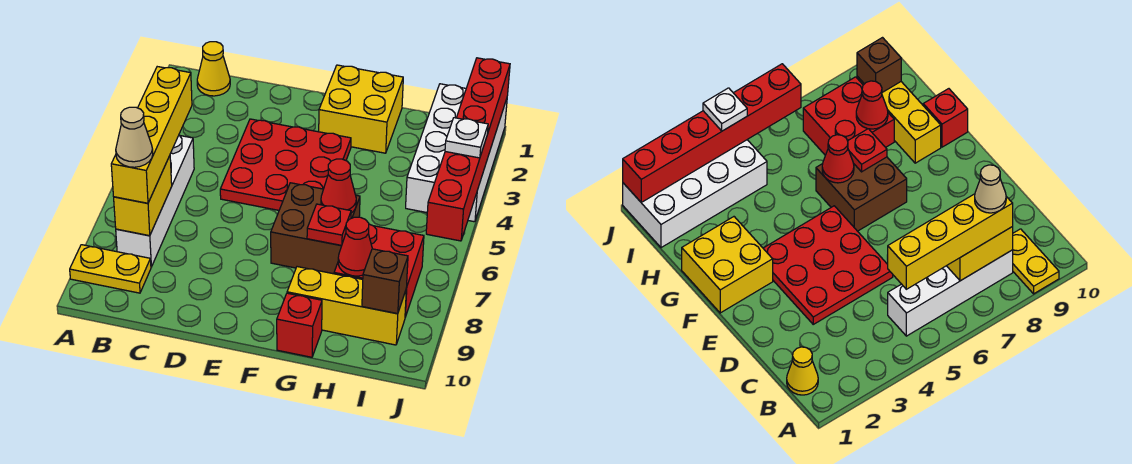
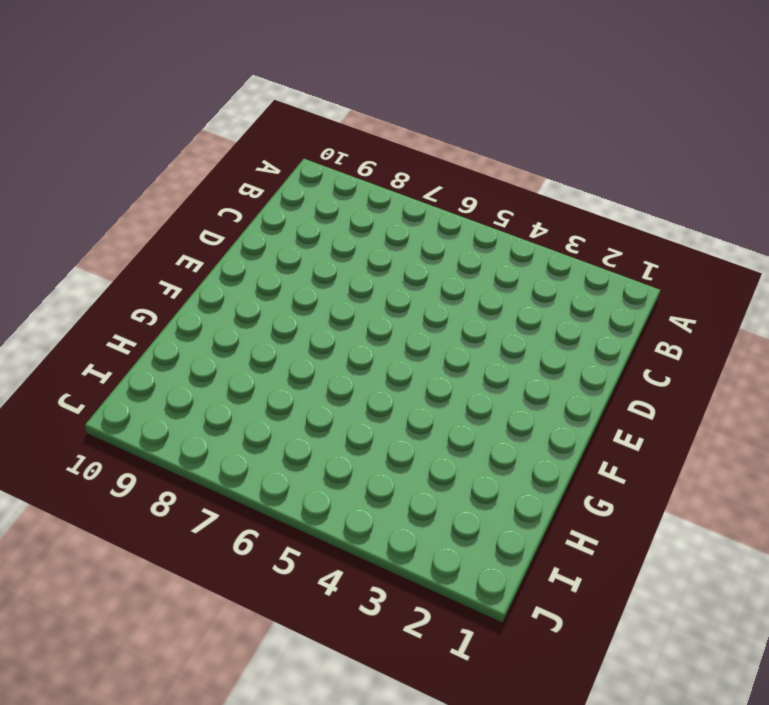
none -> yellow plate A9:B9 level 1
none -> yellow cone B1 level 1
none -> white brick B5:B8 level 1

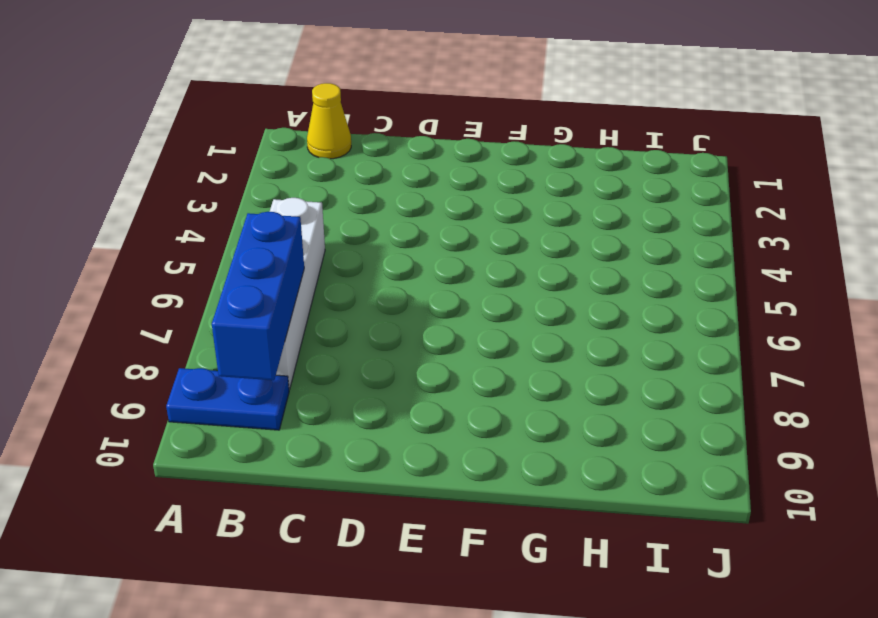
blue plate A9:B9 level 1 -> yellow plate A9:B9 level 1
blue brick B7:B9 level 2 -> yellow brick B7:B8 level 2
none -> red plate D3:F5 level 1
none -> yellow brick F1:G2 level 1
none -> brown brick F6:G7 level 1

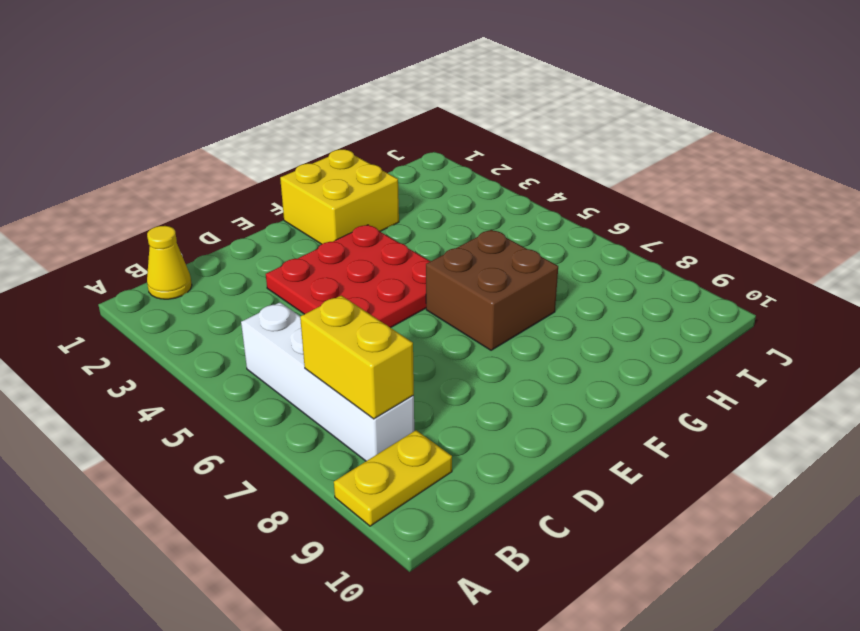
none -> yellow brick G9:I9 level 1
none -> red brick G10 level 1
none -> red brick H7:I8 level 1

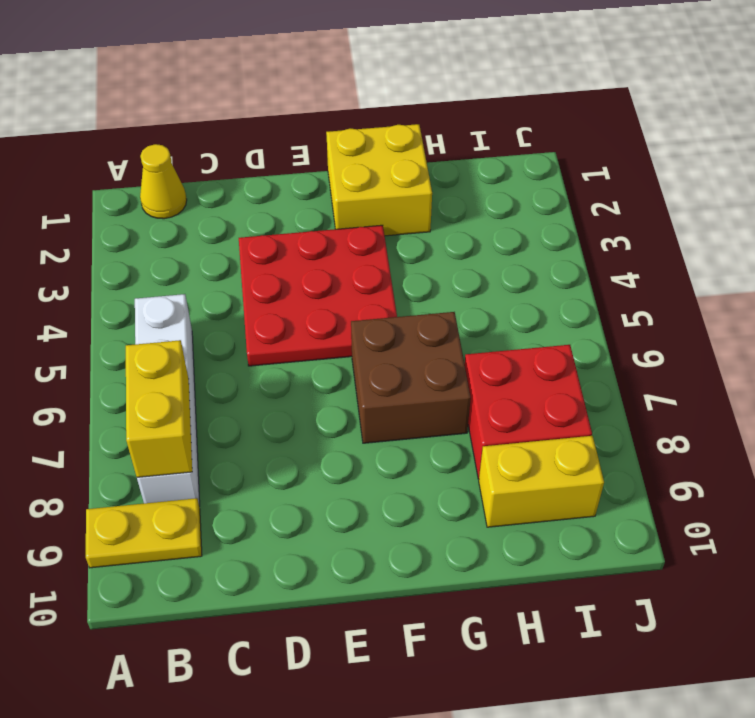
yellow brick H9:I9 level 1 -> yellow brick G9:I9 level 1
none -> red brick G10 level 1
none -> white brick I1:J4 level 1
none -> red cone G6 level 2

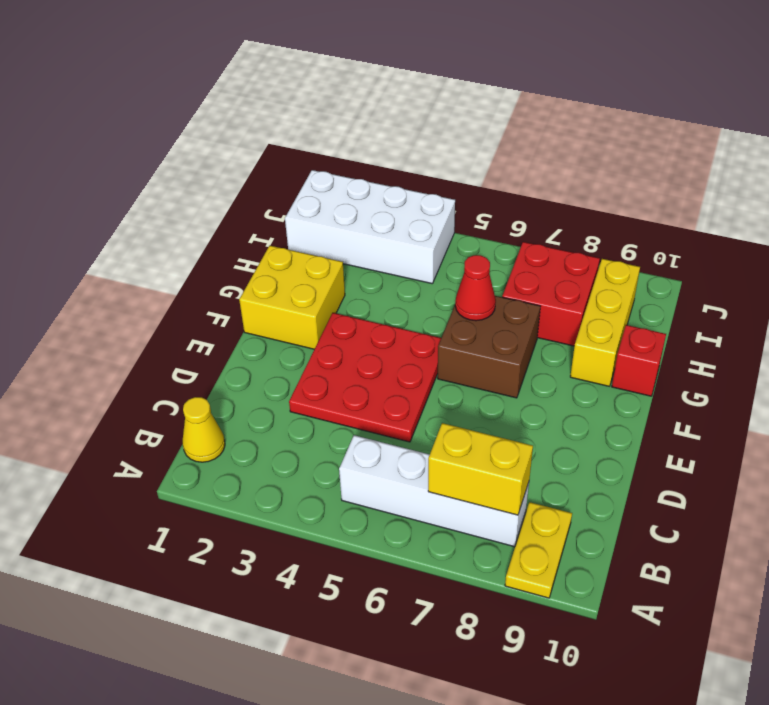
none -> red plate G7 level 2
none -> red cone H8 level 2
none -> brown brick I9 level 2

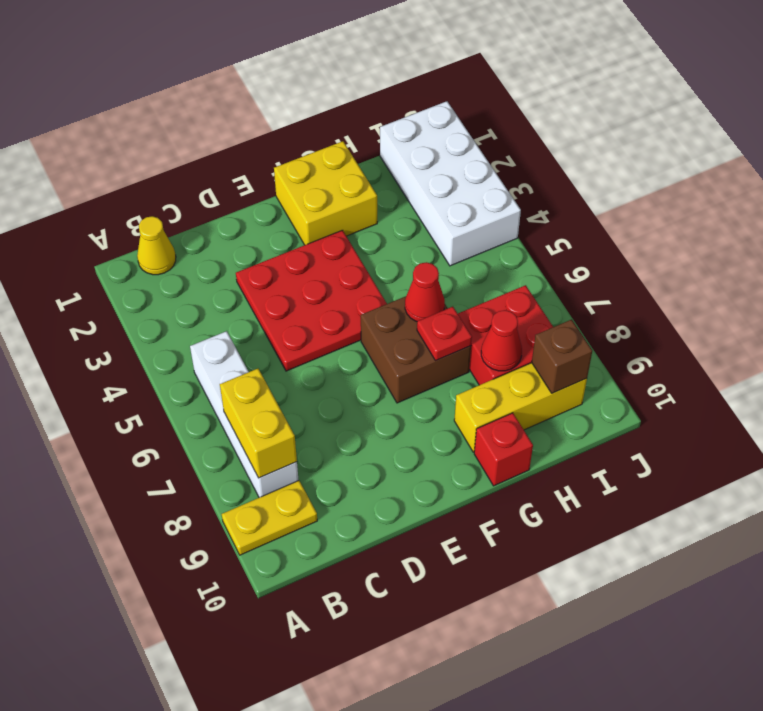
none -> red brick J1:J6 level 2
none -> yellow brick B5:B8 level 3
none -> white plate J4 level 3

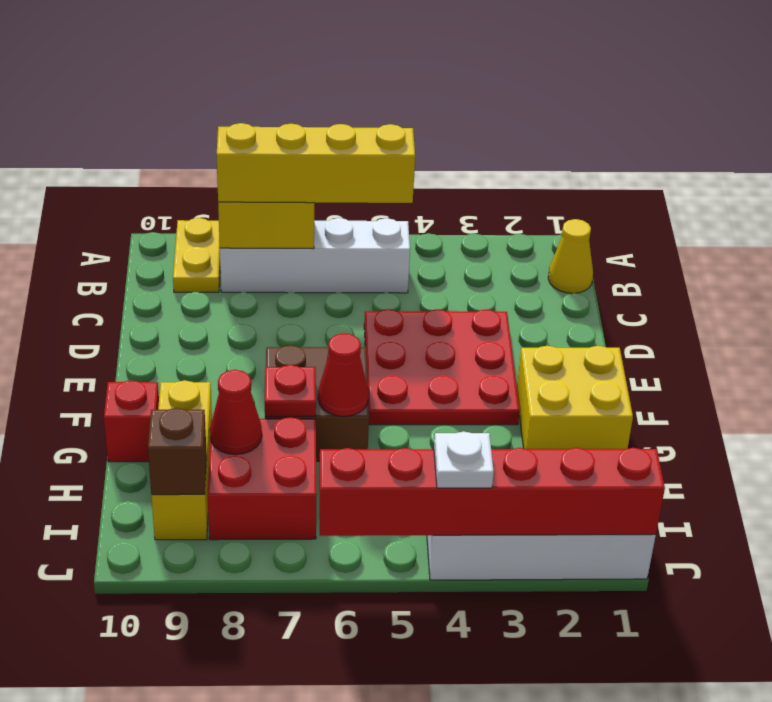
none -> tan cone B8 level 4

